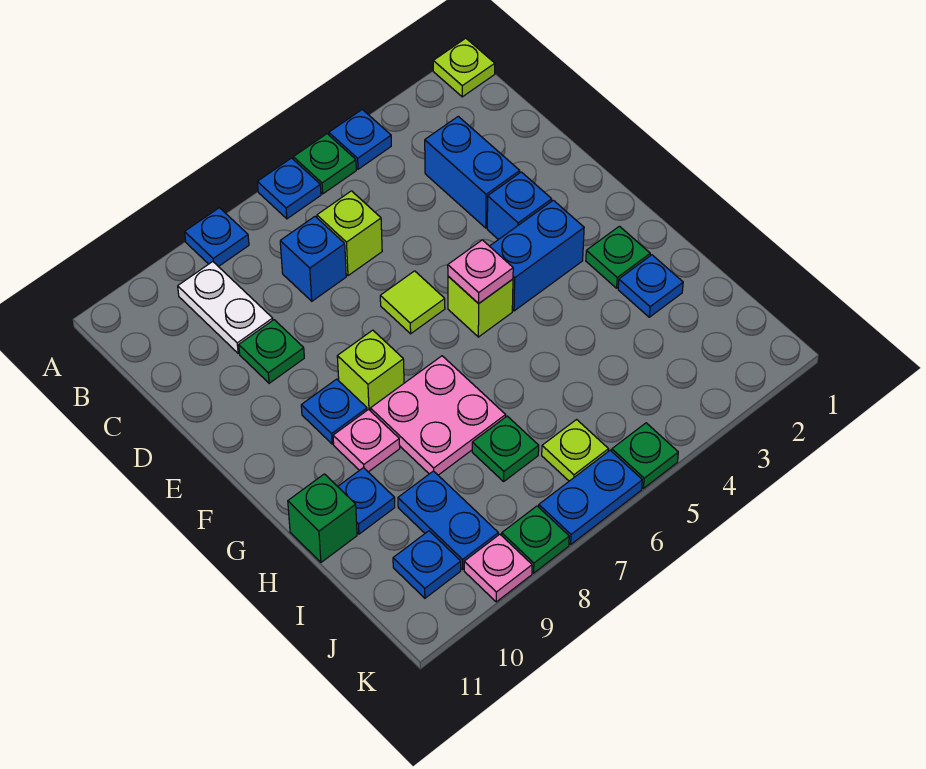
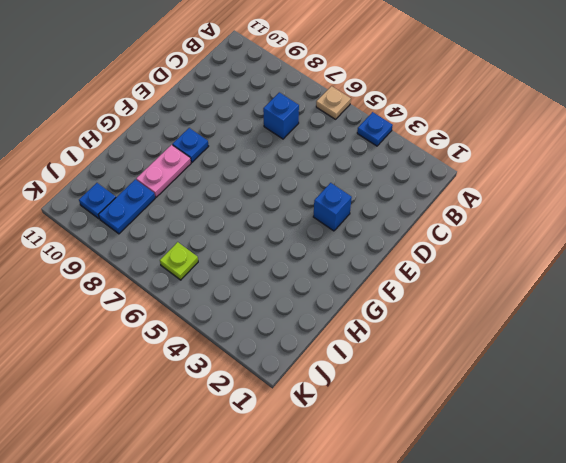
tan plate A6 level 1 -> blue plate A6 level 1
pink plate G9:H9 level 1 -> pink plate G9 level 1
none -> lime plate A1 level 1
none -> green plate A5 level 1
none -> blue plate A8 level 1
none -> white plate B9:C9 level 1

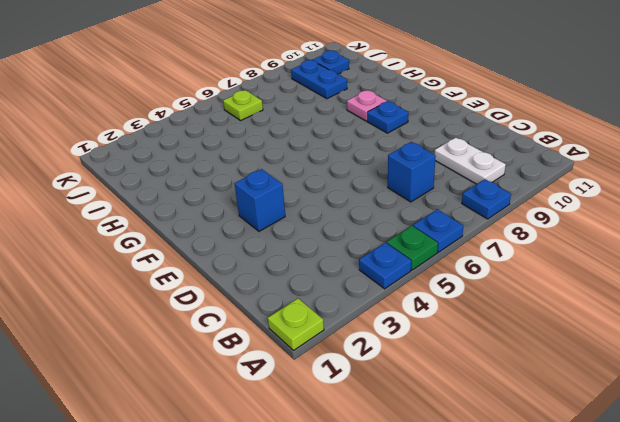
none -> blue brick C3:D3 level 1
none -> lime brick C6 level 1
none -> green plate D9 level 1
none -> lime tile E6 level 1

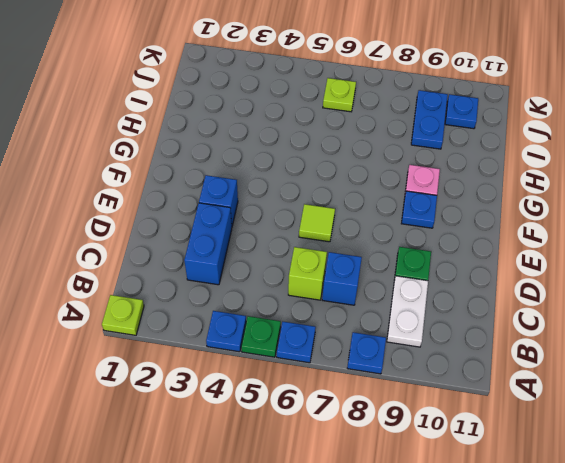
none -> blue brick F3:F4 level 1
none -> lime brick F5 level 1
none -> lime brick F8 level 1
none -> green plate G2 level 1

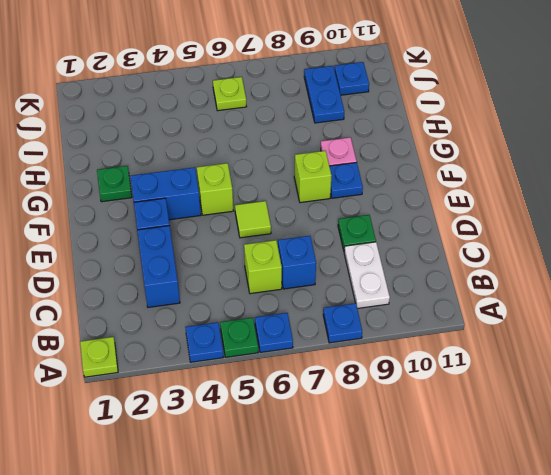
none -> pink plate G7:H8 level 1
none -> blue plate H2 level 1
none -> blue plate H10 level 1
none -> green brick H11 level 1

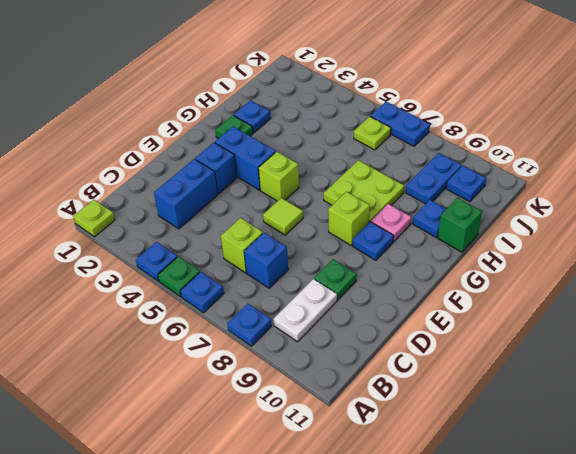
lime plate G7:H8 level 1 -> pink plate G7:H8 level 1
none -> green plate I7 level 1
none -> green plate K5 level 1
none -> green plate K8 level 1
none -> pink plate K9 level 1

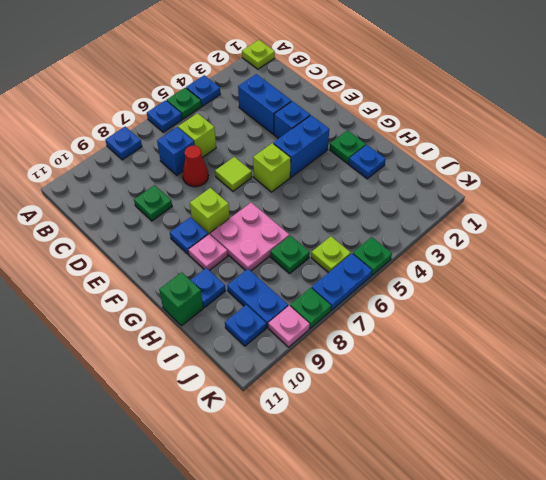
red cone D7 level 1 -> none
none -> white plate B9:C9 level 1
none -> pink plate F5 level 2

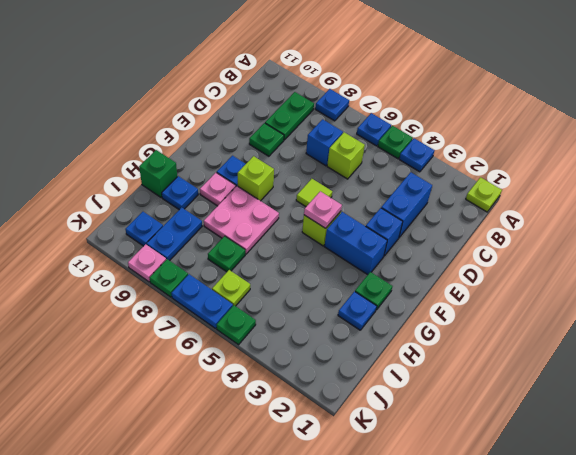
green plate B9:C9 level 1 -> white plate B9:C9 level 1

